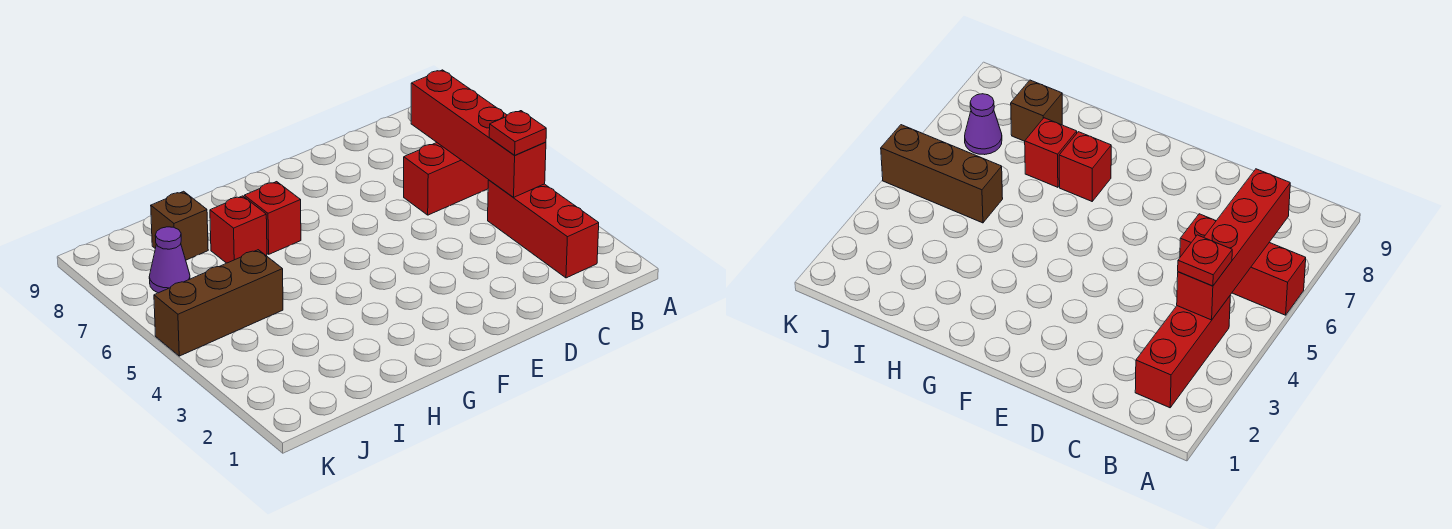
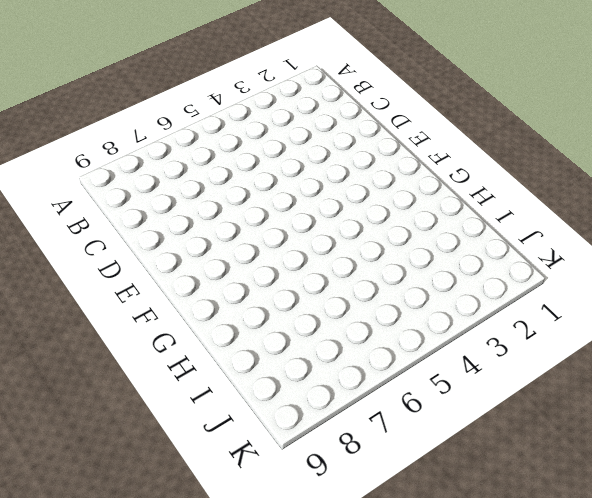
none -> red brick A6:C6 level 1
none -> red brick B2:B4 level 1

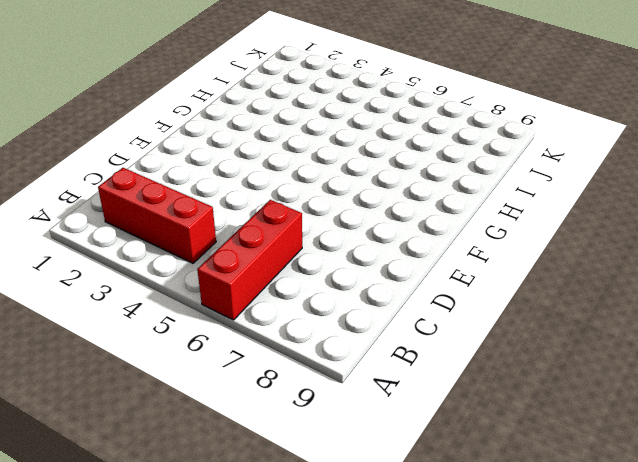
none -> red brick G7 level 1
none -> red brick H7 level 1

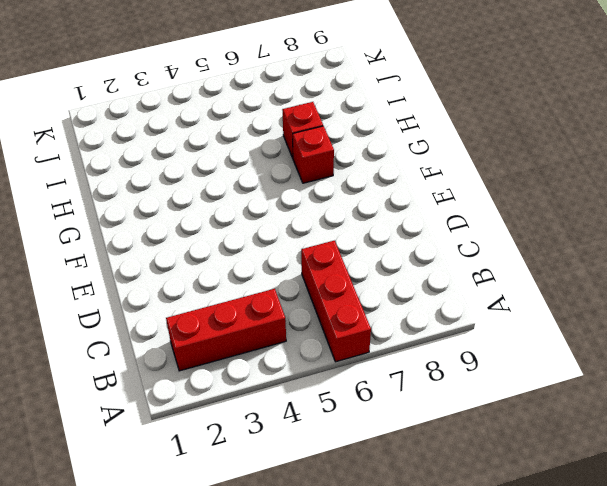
none -> brown brick I5:K5 level 1
none -> brown brick I8 level 1

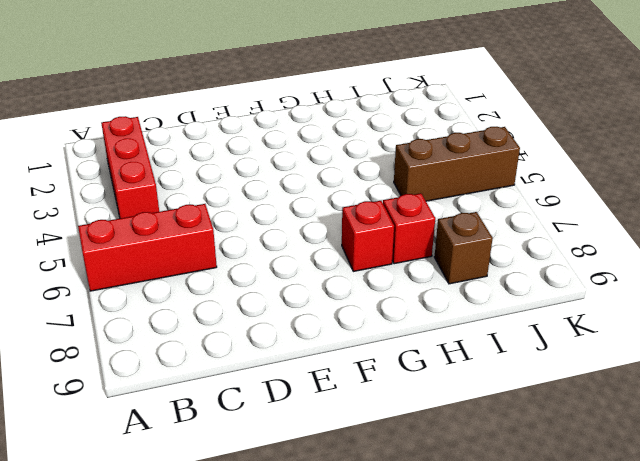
none -> purple cone J7 level 1
none -> red brick B4:B7 level 2

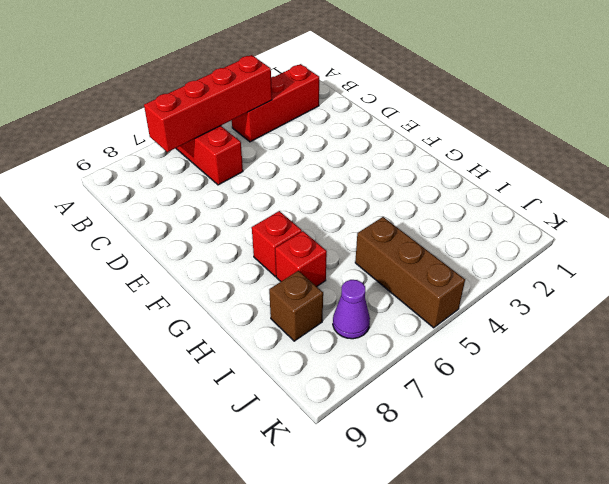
none -> red plate B4 level 3

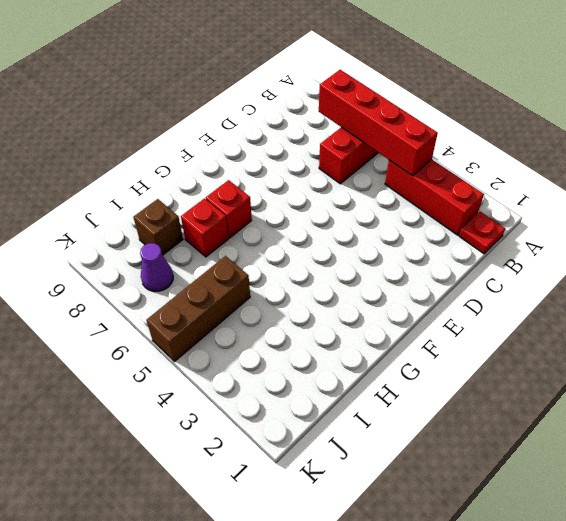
red plate B1 level 1 -> red plate B4 level 3

